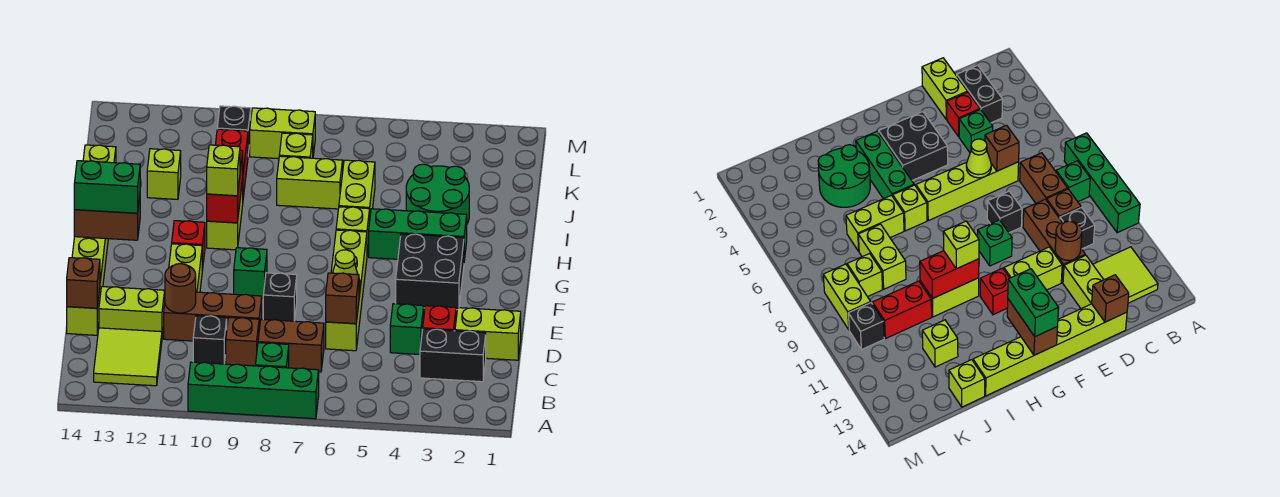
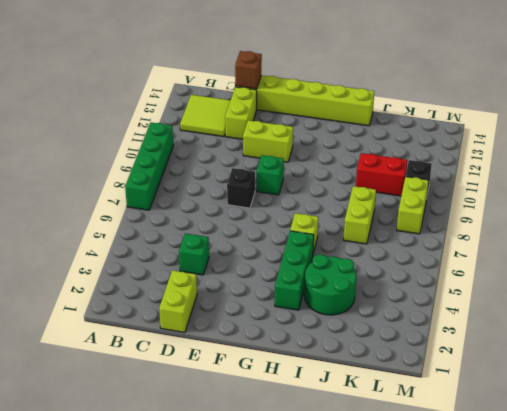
none -> green brick B8 level 1
none -> black brick C2:C3 level 1
none -> brown brick C7:C8 level 1
none -> brown brick C9 level 1

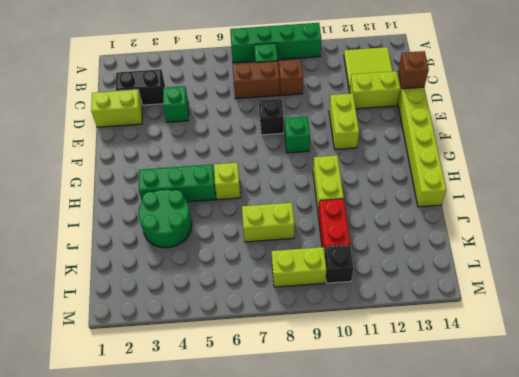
none -> black brick C10 level 1
none -> red brick D3 level 1
none -> lime brick D6:G6 level 1
none -> brown brick D9:D11 level 1

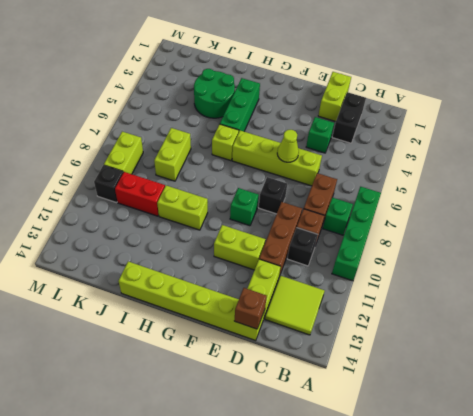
none -> red brick D3 level 1
none -> black brick F3:G4 level 1
none -> red brick G11 level 1
none -> lime brick I6:J6 level 1

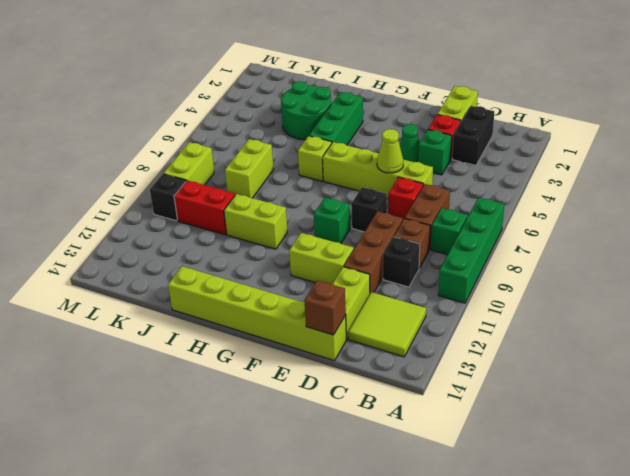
red brick D7 level 1 -> red brick G11 level 1
green cone E4 level 1 -> none
none -> black brick F3:G4 level 1
none -> lime brick I6:J6 level 1
none -> lime brick J12 level 1
none -> lime brick J14 level 1

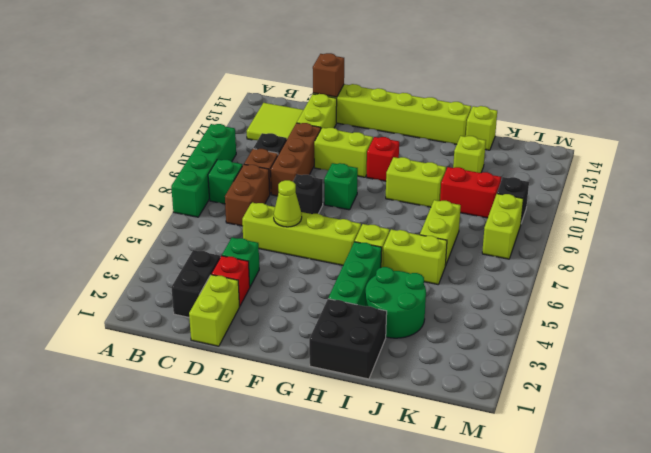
black brick H1:I2 level 1 -> black brick F3:G4 level 1
none -> lime brick K8 level 1
none -> brown brick D6 level 2
none -> brown round brick D11 level 2
none -> brown brick G13:G14 level 2

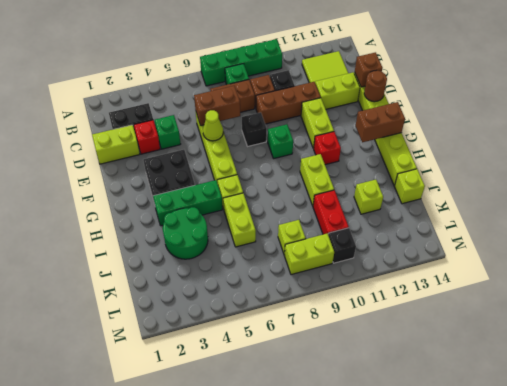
brown brick D6:D7 level 2 -> brown brick D6 level 2
brown round brick E14 level 2 -> brown round brick D11 level 2
none -> lime brick J7:J8 level 1
none -> red brick H10:I10 level 2
none -> green brick G13:G14 level 3
none -> lime brick H10 level 3

